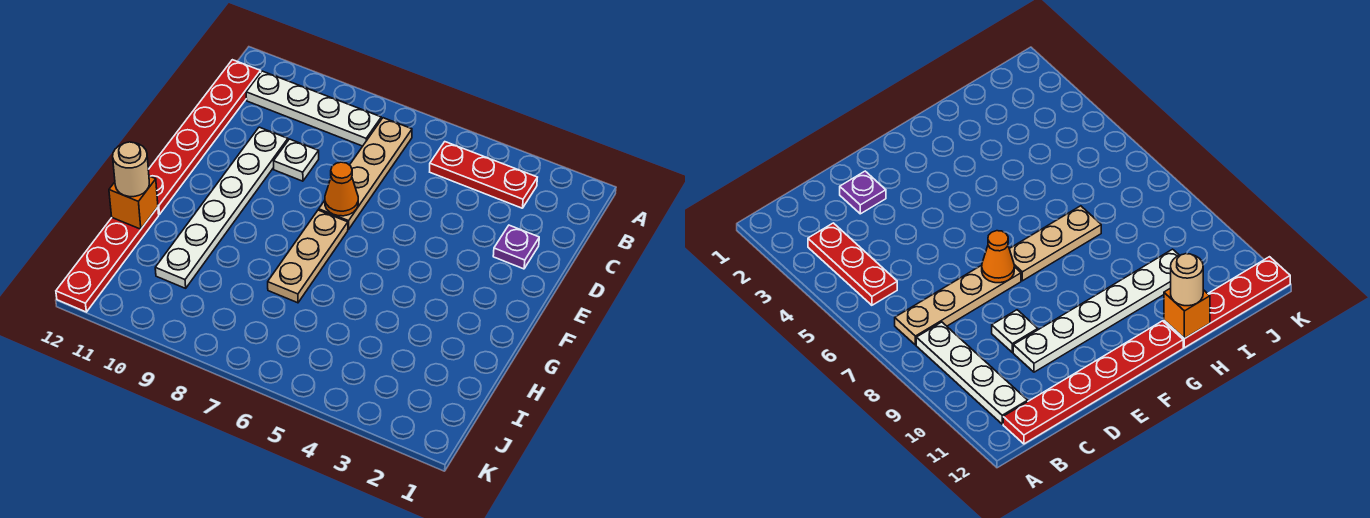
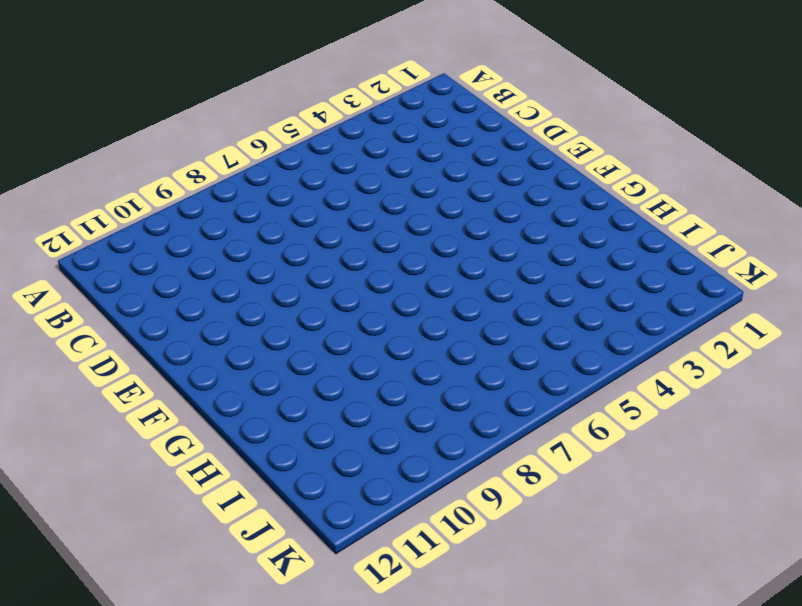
none -> red plate B3:B5 level 1
none -> tan plate B7:E7 level 1
none -> white plate B8:B11 level 1

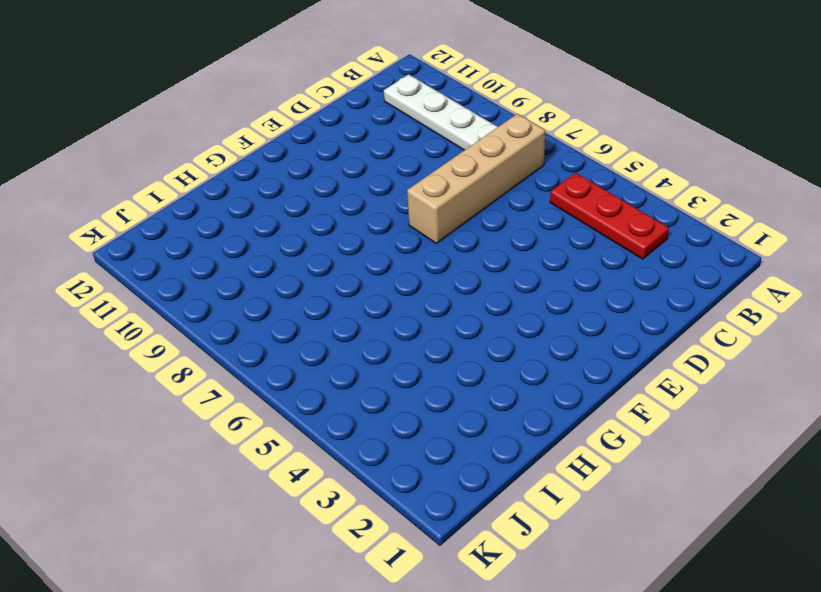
tan brick B7:E7 level 1 -> tan plate B7:E7 level 1
none -> red plate B12:G12 level 1
none -> purple plate D2 level 1
none -> white plate D9 level 1

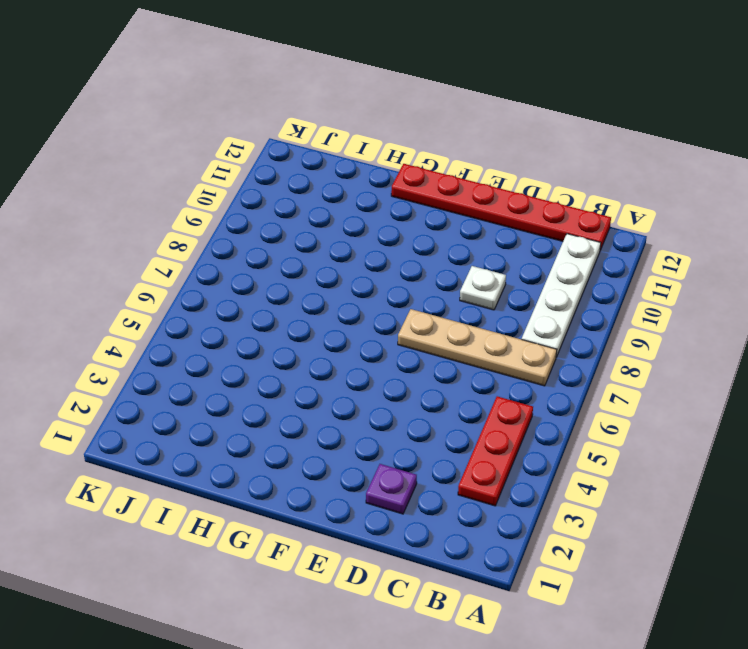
none -> white plate D10:I10 level 1
none -> tan plate F7:H7 level 1
none -> red plate H12:K12 level 1

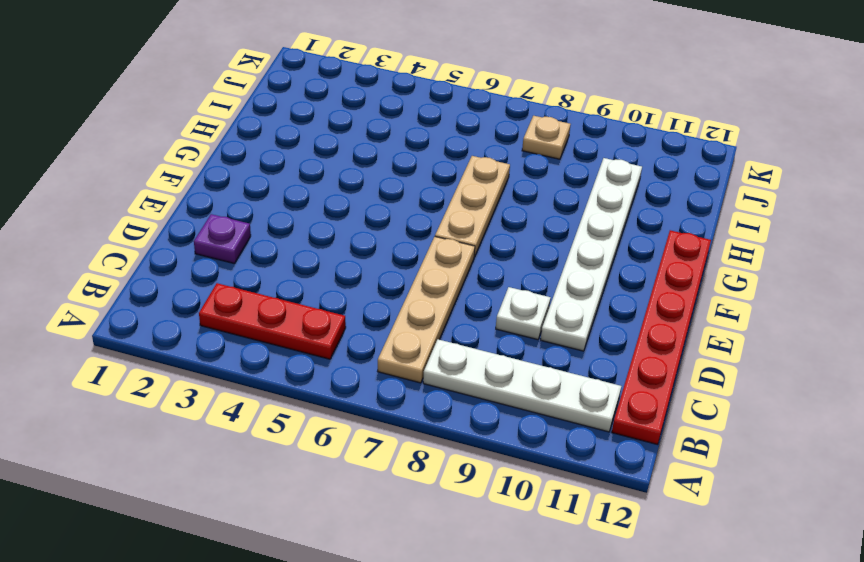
tan plate J8 level 1 -> none
none -> red plate H12:K12 level 1
none -> orange cone E7 level 2
none -> orange brick H12 level 2

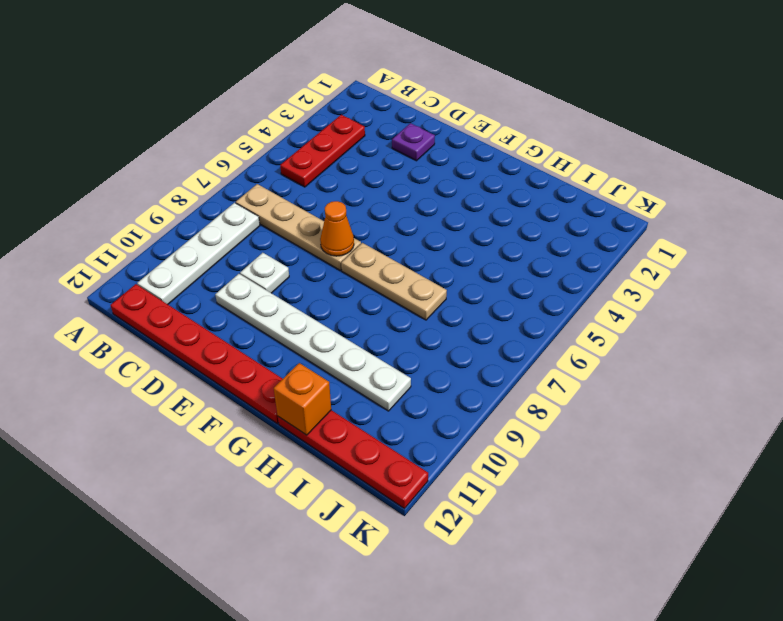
none -> tan round brick H12 level 3

